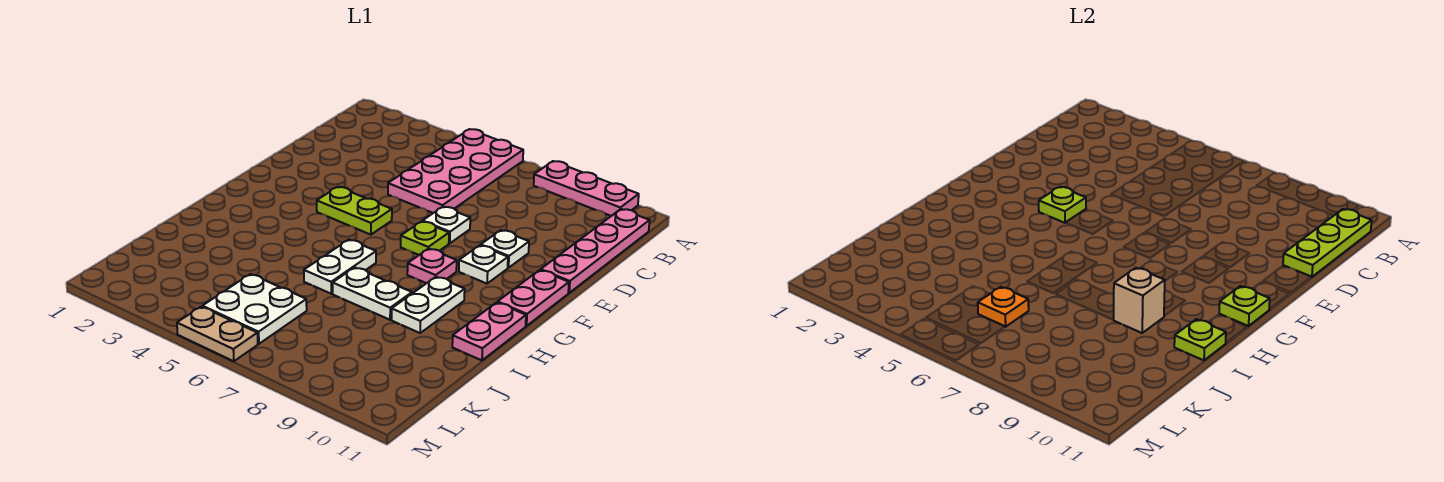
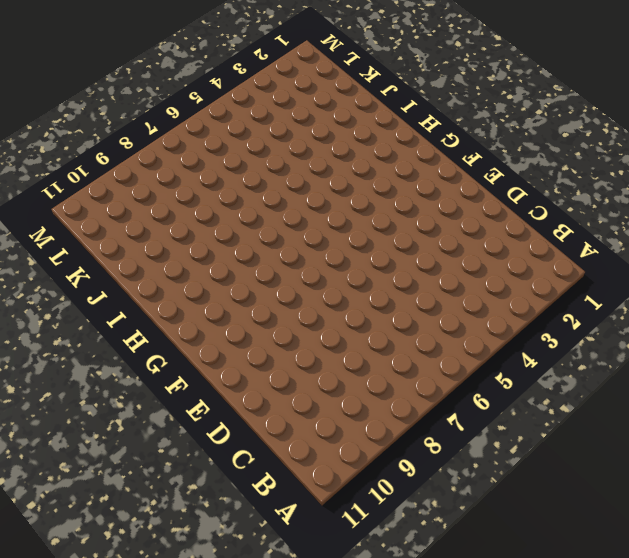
none -> pink plate A5:D6 level 1
none -> pink plate A8:A10 level 1
none -> pink plate B11:E11 level 1

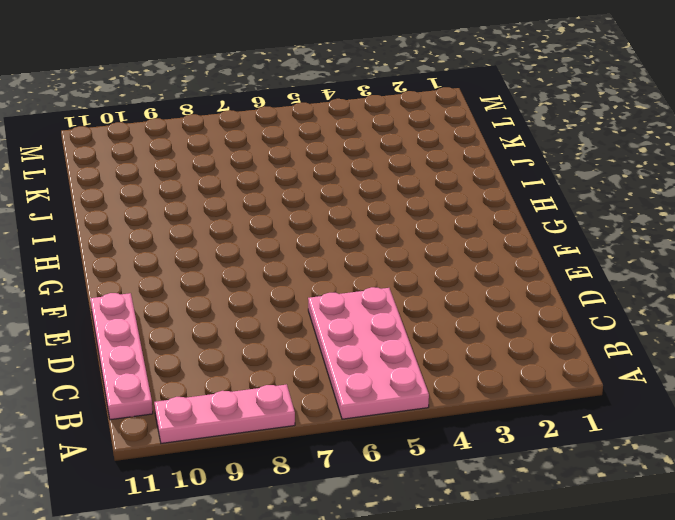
none -> white plate E7 level 1
none -> white plate E9 level 1
none -> lime plate F4:F5 level 1

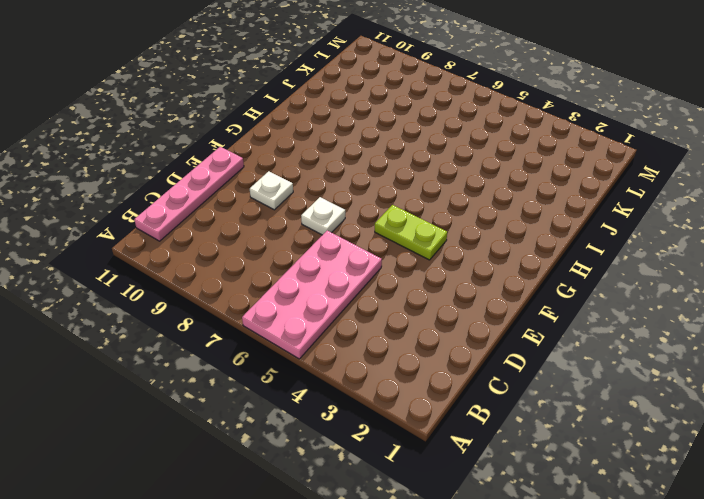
none -> pink plate A8:A10 level 1
none -> lime plate F7 level 1
none -> white plate F9 level 1

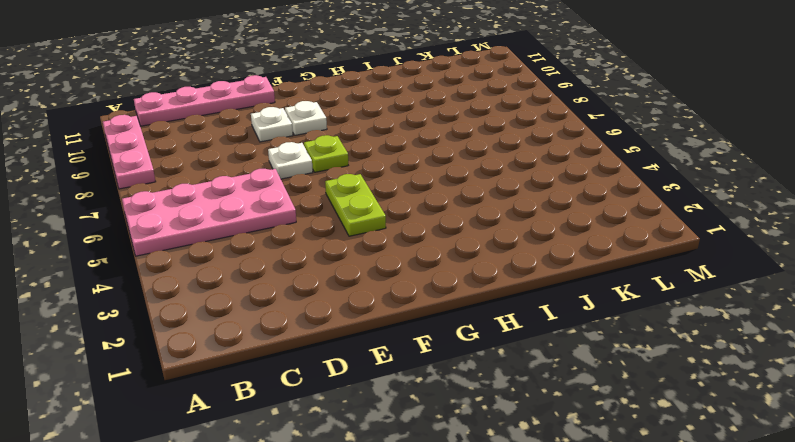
none -> pink plate F11:G11 level 1
none -> pink plate G8 level 1
none -> white plate H6:I6 level 1

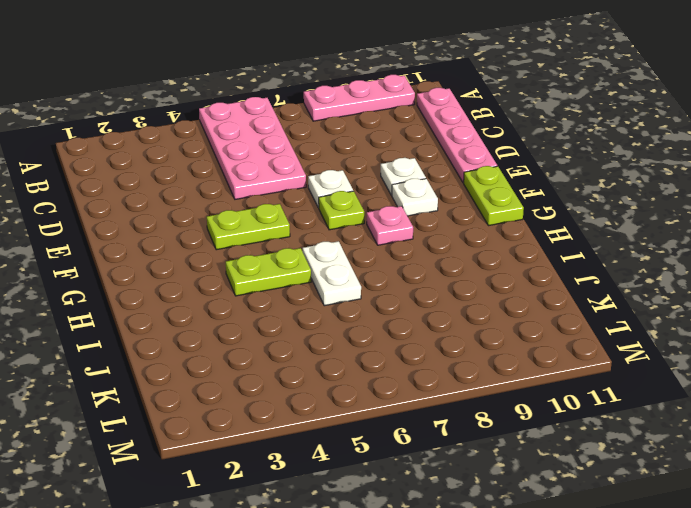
lime plate F11:G11 level 1 -> pink plate F11:G11 level 1
lime plate H4:H5 level 1 -> none
none -> white plate H9:I9 level 1
none -> pink plate H11:I11 level 1
none -> white plate I7:I8 level 1

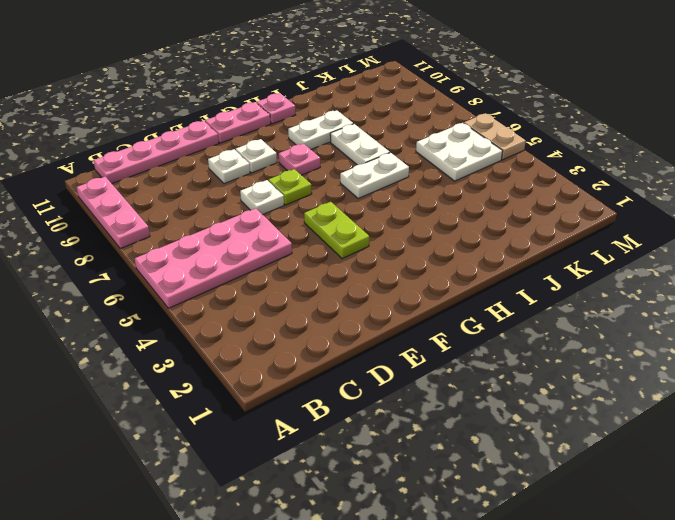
pink plate H11 level 1 -> pink plate H11:I11 level 1
none -> lime plate B11:D11 level 2
none -> lime plate F4 level 2
none -> lime plate G11 level 2

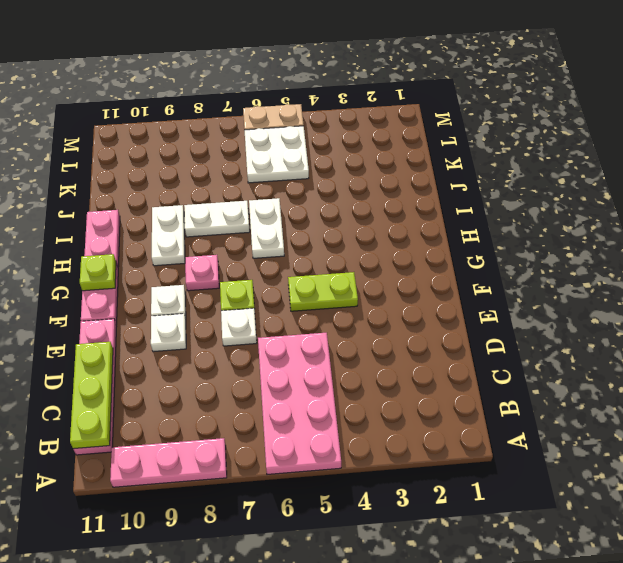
none -> lime plate F4 level 2
none -> tan brick I9 level 2
none -> lime plate I11 level 2

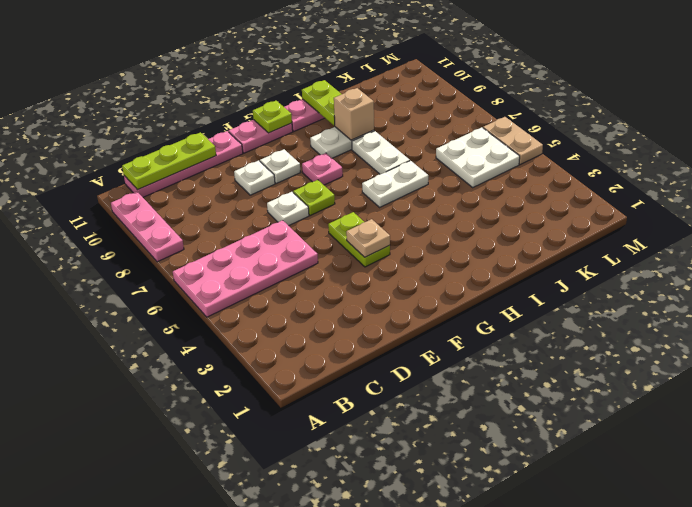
tan plate F4 level 2 -> lime plate F4 level 2
lime plate I10:I11 level 2 -> lime plate I11 level 2
none -> orange plate K6 level 2

